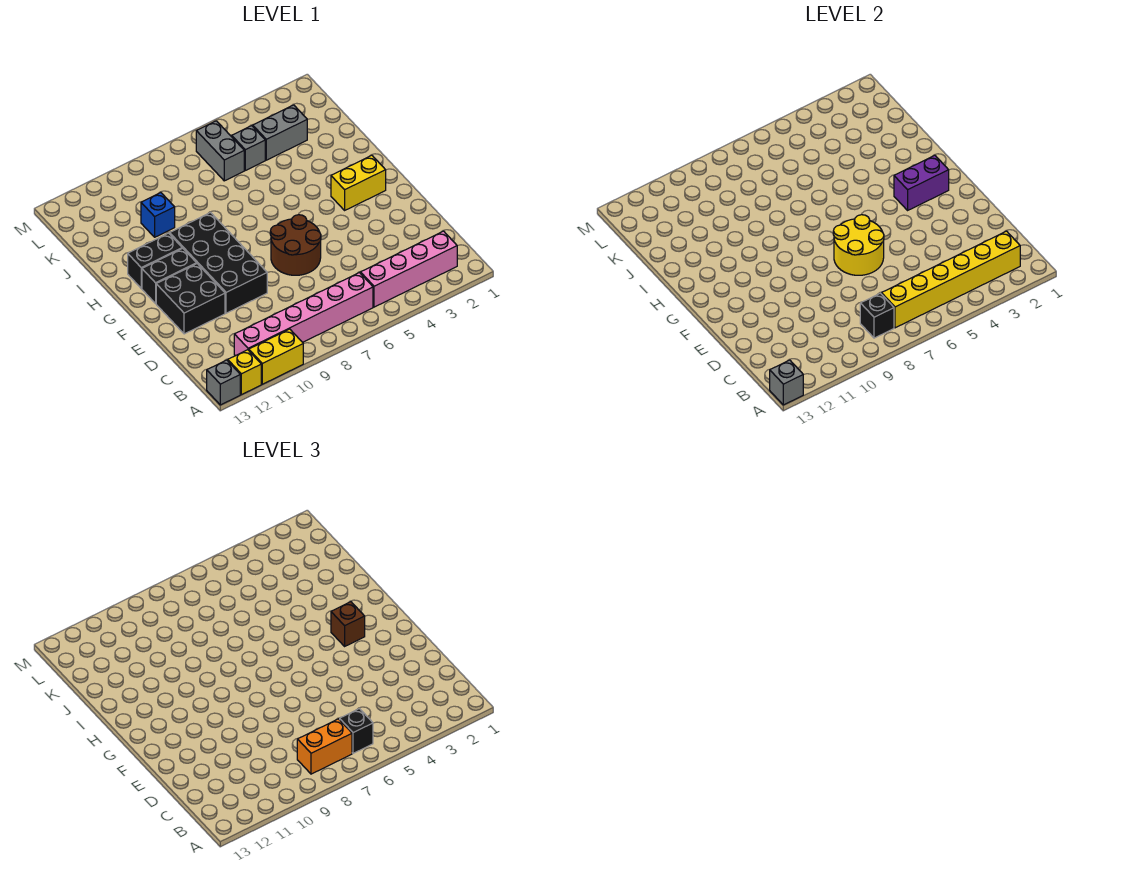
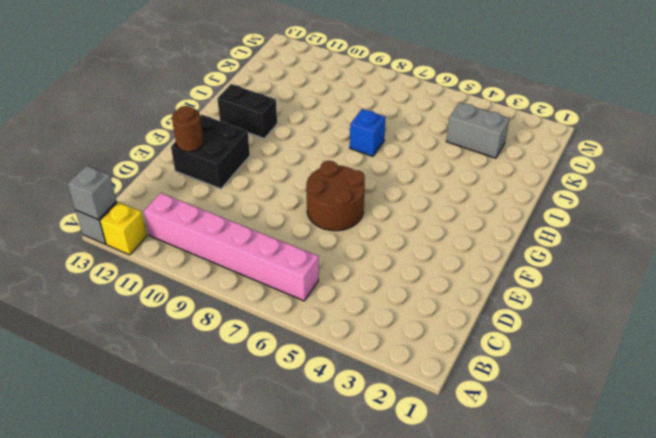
brown round brick E12 level 2 -> none
blue brick I7 level 1 -> blue brick J10 level 1
none -> yellow brick A10:A11 level 1
none -> pink brick B2:B5 level 1
none -> black brick E9:H10 level 1

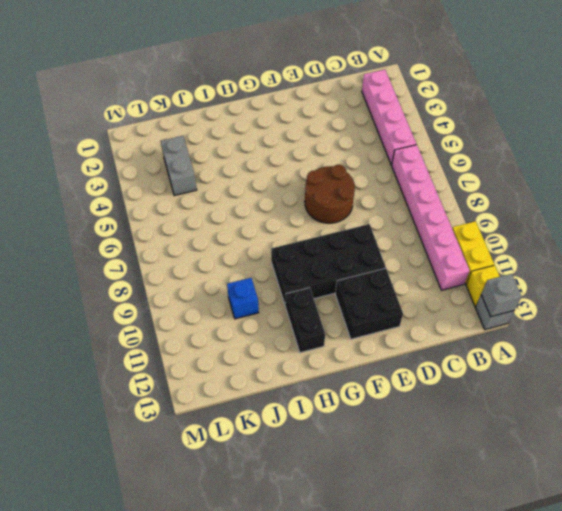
none -> yellow brick G2:G3 level 1
none -> black brick G11:G12 level 1
none -> grey brick K5 level 1

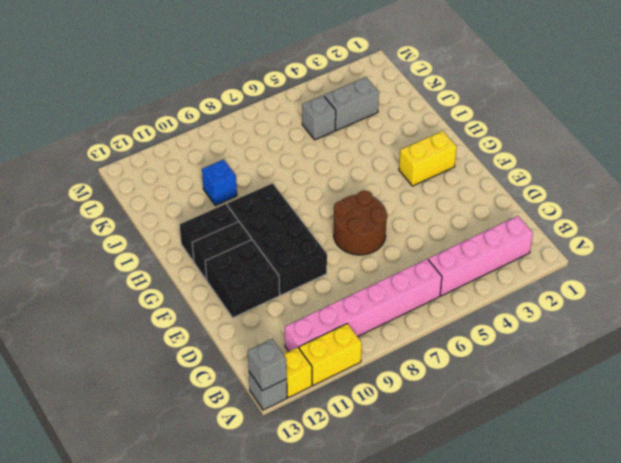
none -> grey brick K6:L6 level 1
none -> yellow brick B2:B7 level 2
none -> black brick B8 level 2

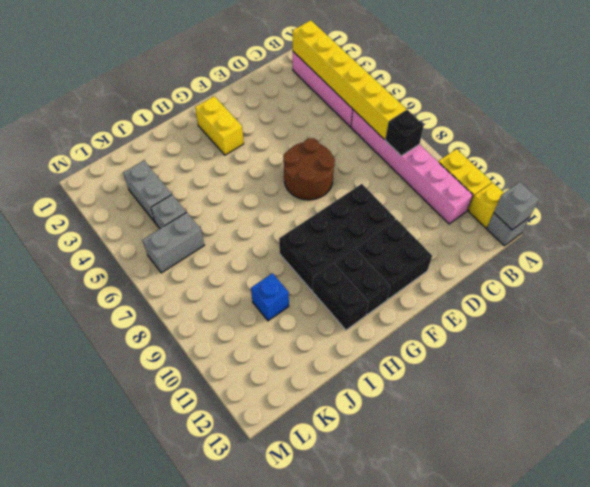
none -> yellow round brick E6:F7 level 2
none -> purple brick G2:G3 level 2
none -> black brick B6 level 3

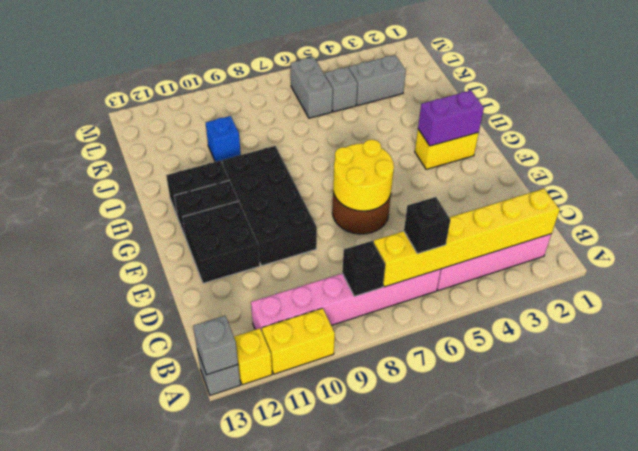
none -> orange brick B7:B8 level 3
none -> brown brick G3 level 3

